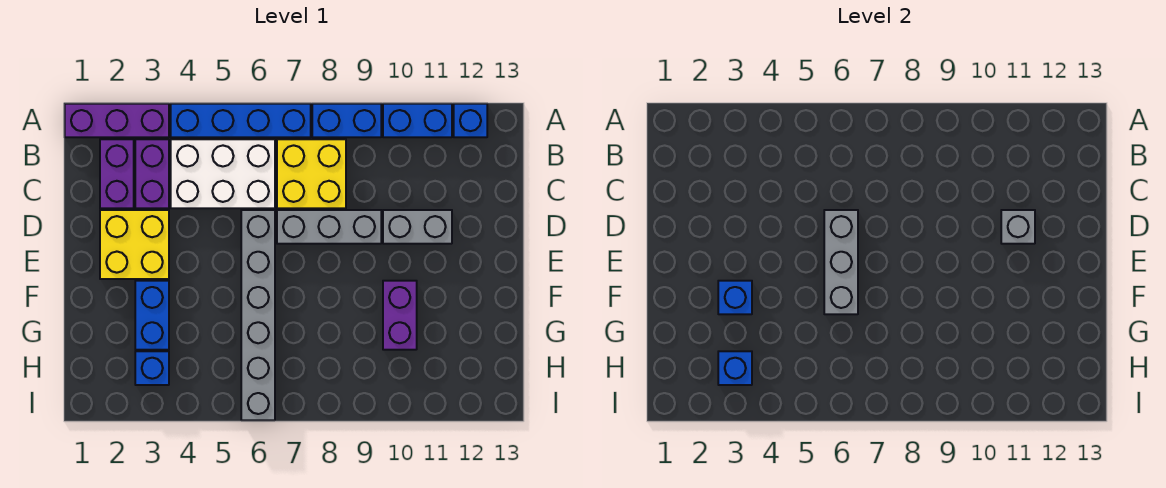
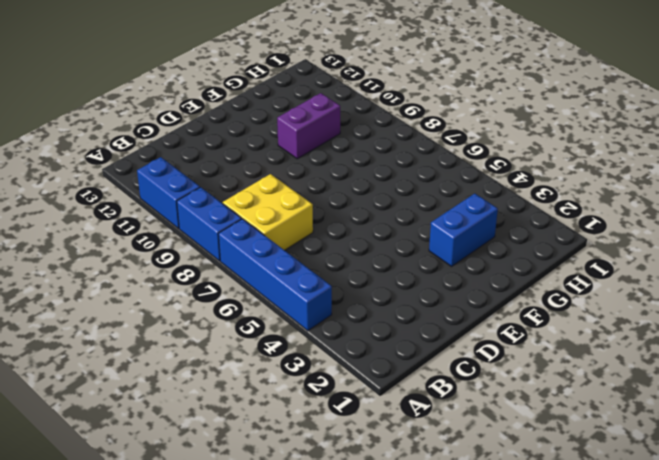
none -> purple brick A1:A3 level 1
none -> blue brick A12 level 1
none -> purple brick B2:C2 level 1

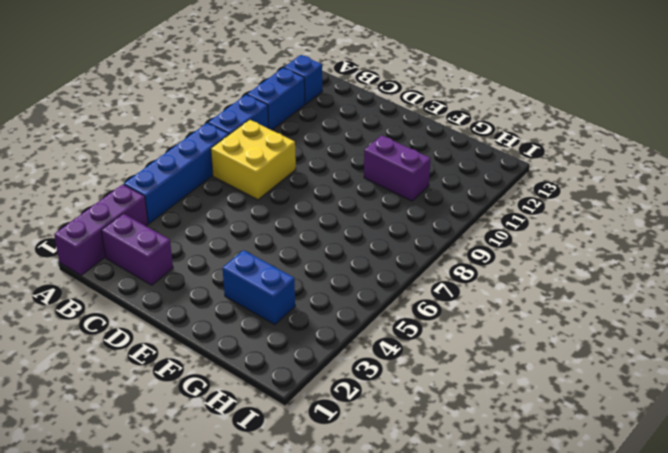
none -> purple brick B3:C3 level 1
none -> white brick B4:C6 level 1
none -> yellow brick D2:E3 level 1

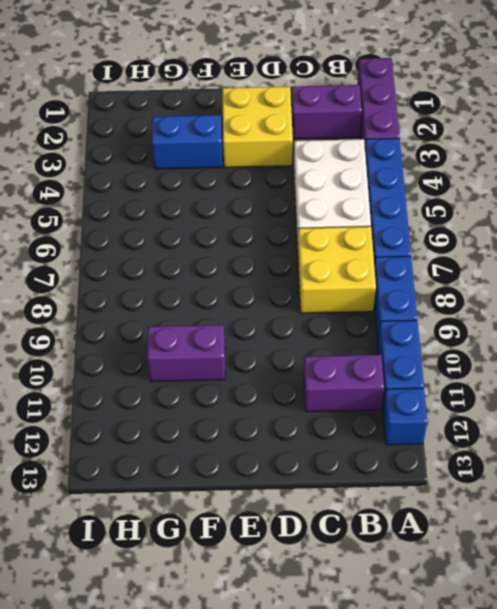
purple brick B11:C11 level 1 -> purple brick B3:C3 level 1
none -> grey brick D6:I6 level 1
none -> grey brick D7:D9 level 1
none -> grey brick D10:D11 level 1

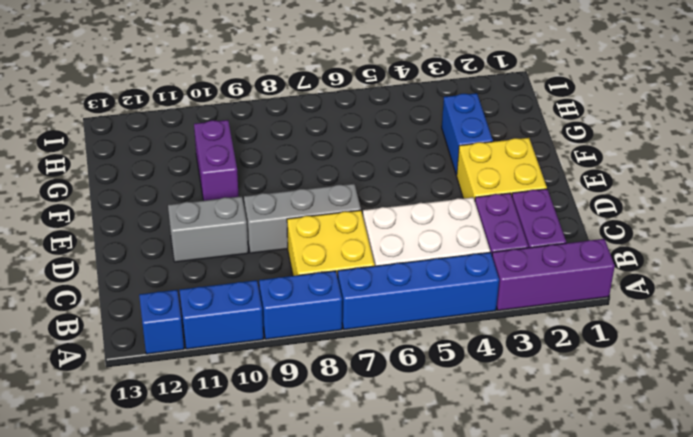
none -> grey brick D6:I6 level 1
none -> blue brick H3 level 1
none -> grey brick D6:F6 level 2

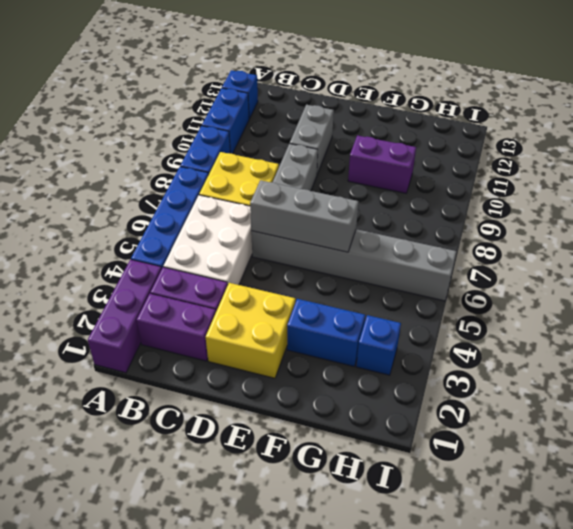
none -> grey brick D11 level 2
none -> blue brick F3 level 2
none -> blue brick H3 level 2

